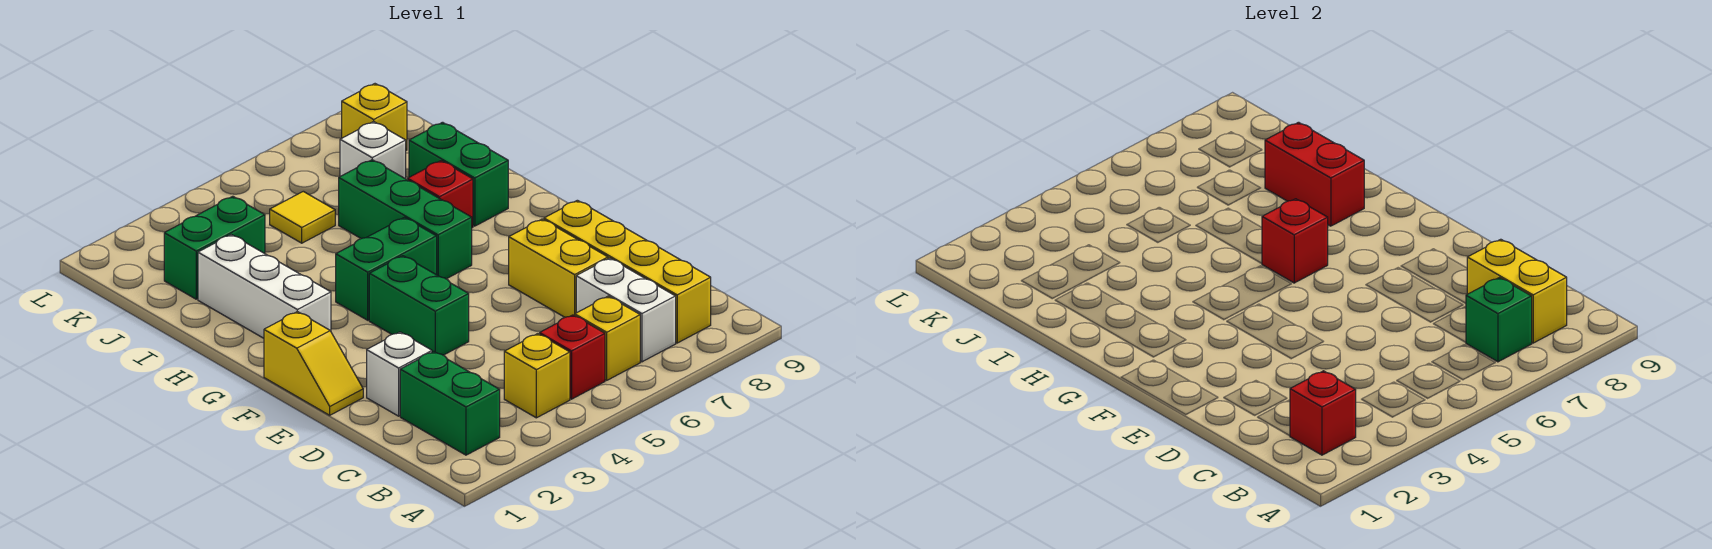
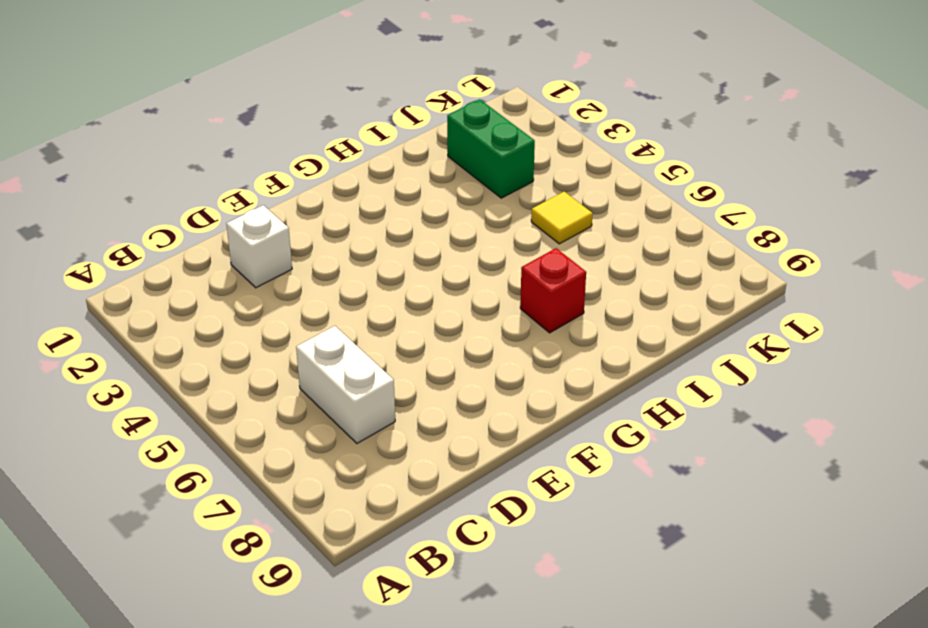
white brick C6:C7 level 1 -> white brick B7:C7 level 1
none -> green brick B2:C2 level 1
none -> yellow brick B4 level 1
none -> red brick B5 level 1

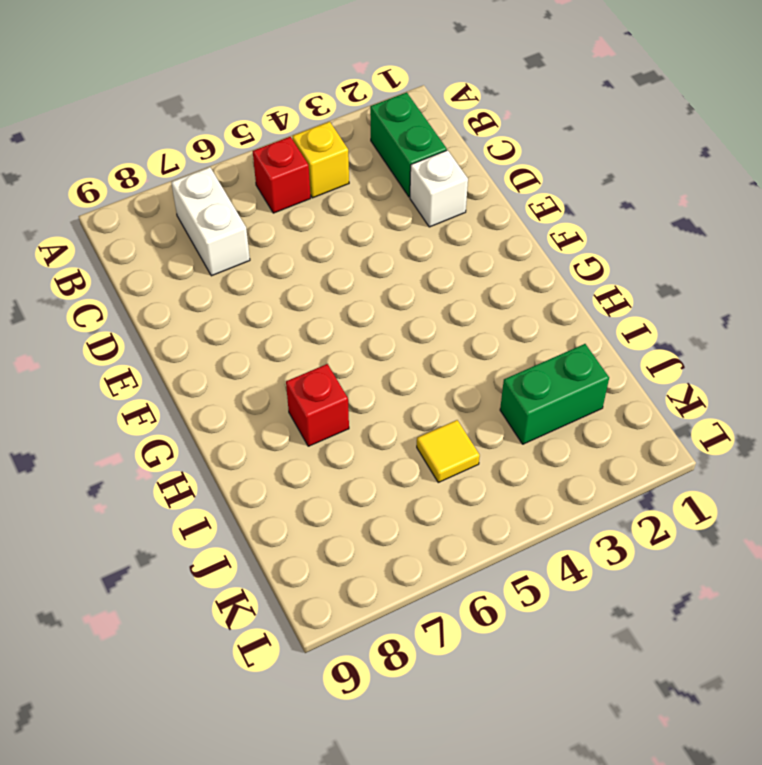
none -> yellow brick B6 level 1
none -> yellow brick B8:E8 level 1
none -> yellow brick D7:E7 level 1

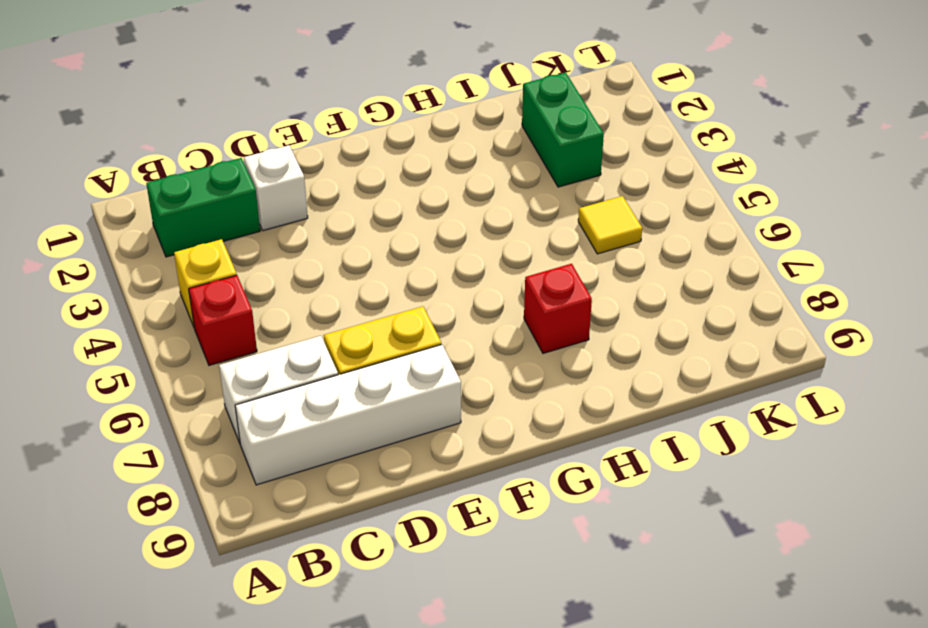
white brick B8:E8 level 1 -> yellow brick B8:E8 level 1
none -> yellow brick B6 level 1
none -> yellow slope E1:F1 level 1 top F
none -> green brick E4:F4 level 1

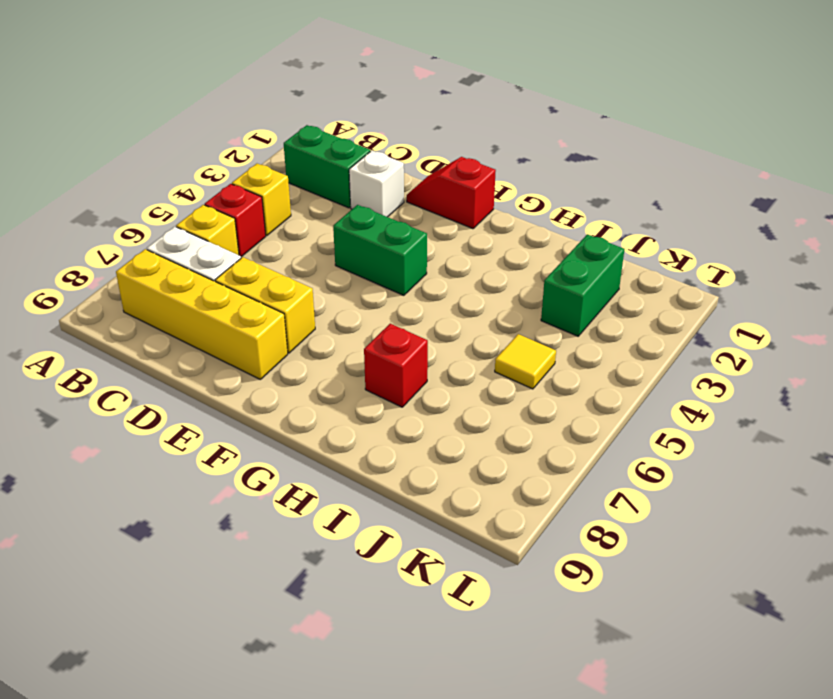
red slope E1:F1 level 1 top F -> yellow slope E1:F1 level 1 top F
none -> white brick G2:I2 level 1
none -> green brick G4:G5 level 1
none -> green brick G6:I6 level 1

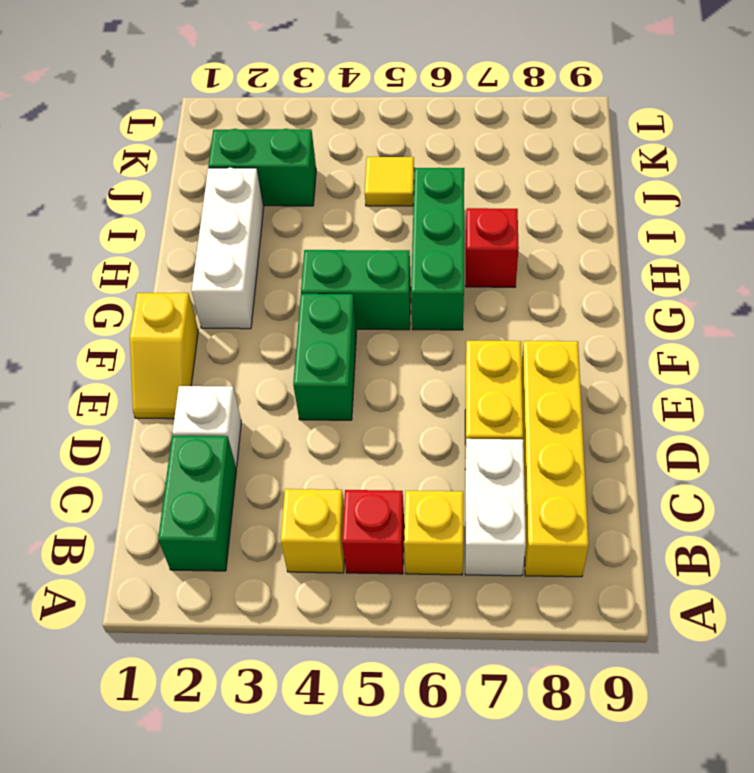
none -> green brick H8:I8 level 1
none -> white brick J7 level 1
none -> yellow brick K8 level 1

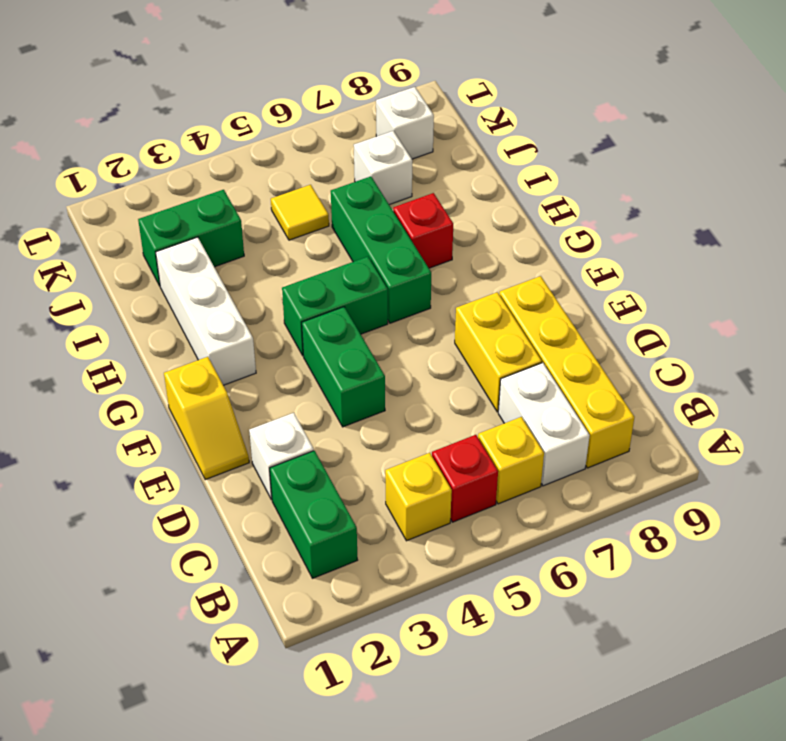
white brick K8 level 1 -> yellow brick K8 level 1
none -> green brick H8:I8 level 1
none -> red brick B2 level 2
none -> green brick B7 level 2

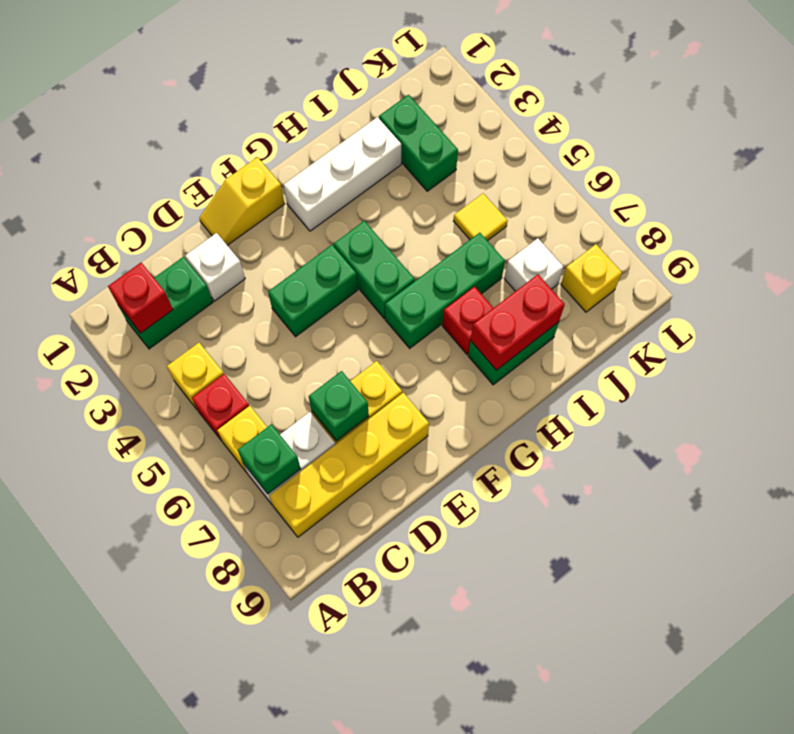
green brick D7 level 2 -> none
none -> yellow brick B8:C8 level 2
none -> red brick G6 level 2

